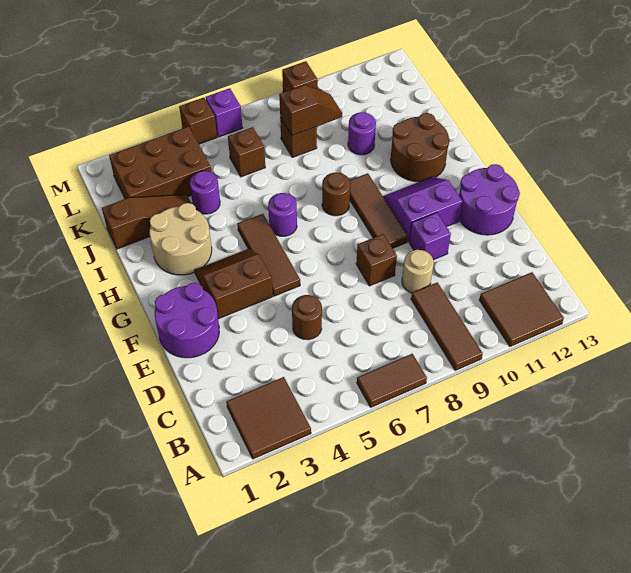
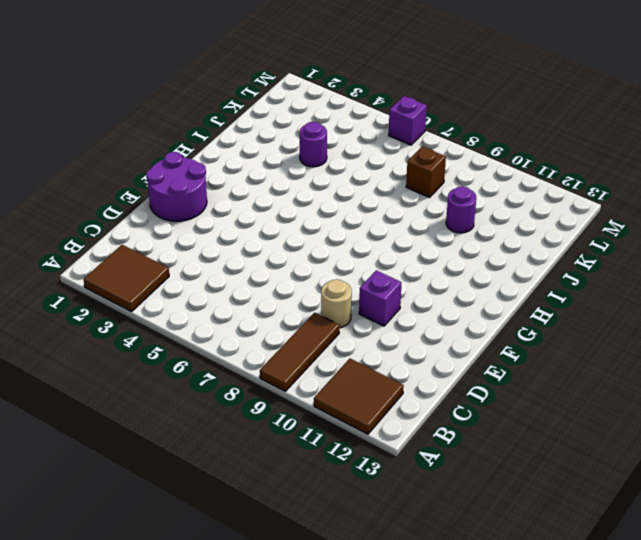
none -> brown tile A6:A7 level 1
none -> brown round brick D5 level 1
none -> brown brick E8 level 1

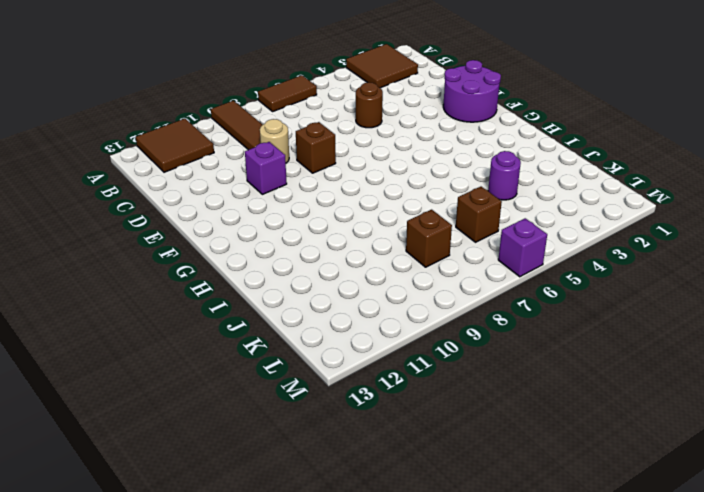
none -> purple round brick E12:F13 level 1
none -> brown slope F3:G4 level 1 top F
none -> brown tile F5:H5 level 1

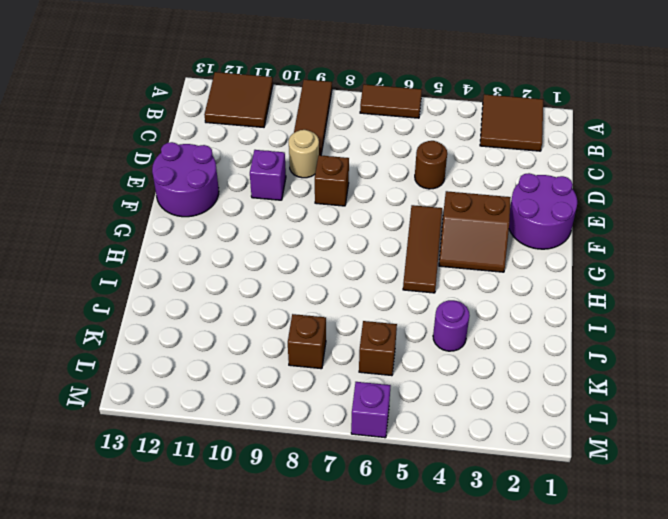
none -> brown tile F9:H9 level 1
none -> purple slope F10:G11 level 1 top F
none -> tan round brick H2:I3 level 1

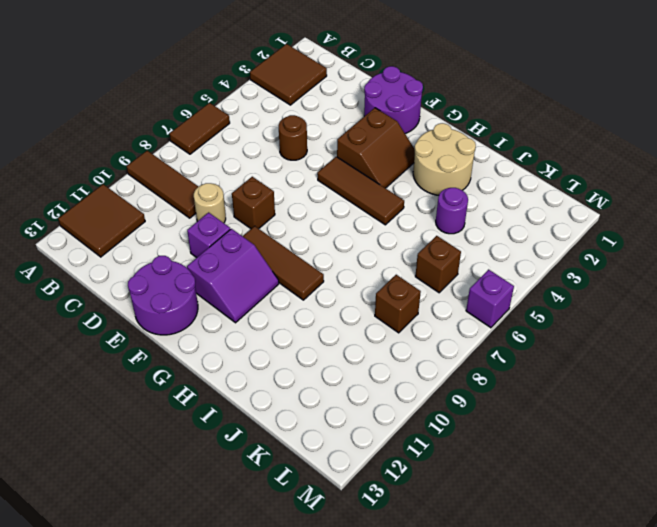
none -> purple round brick H6 level 1
none -> brown round brick H8 level 1
none -> brown round brick H11:I12 level 1

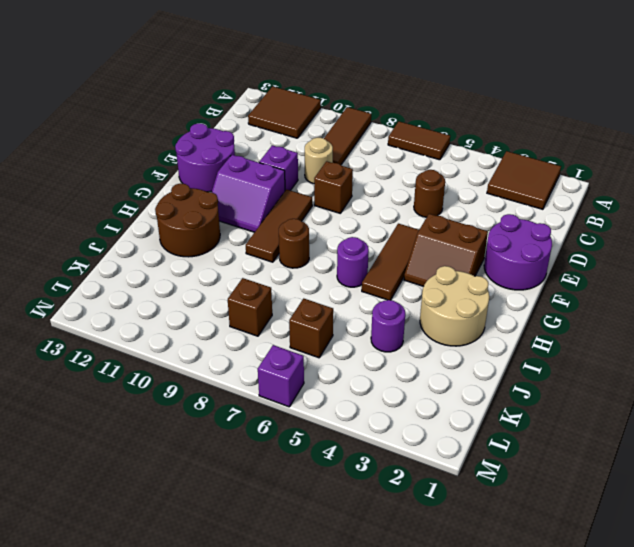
none -> brown slope J1:J3 level 1 top 1
none -> purple round brick J10 level 1
none -> brown brick K2:L4 level 1

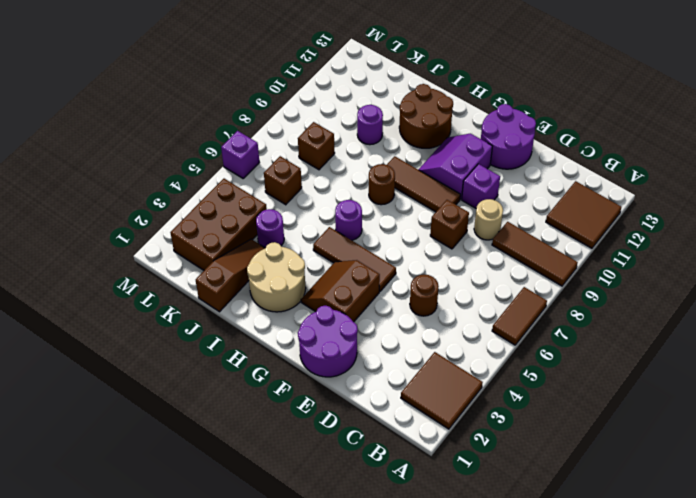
none -> brown brick M5 level 1
none -> brown brick M9 level 1
none -> brown slope K8:K9 level 2 top 8

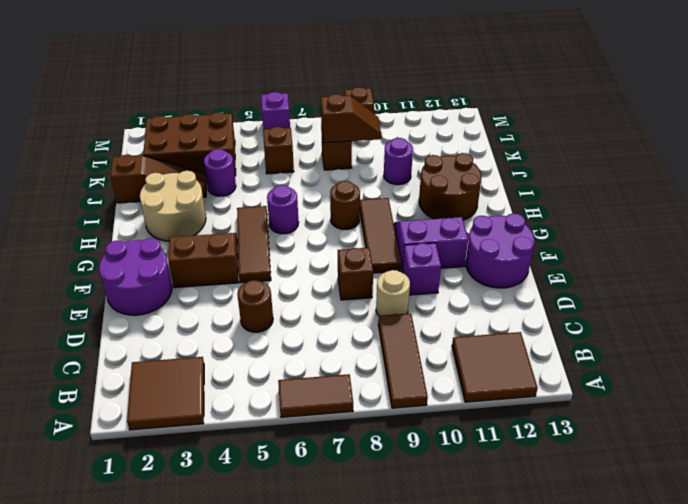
none -> brown brick M5 level 1

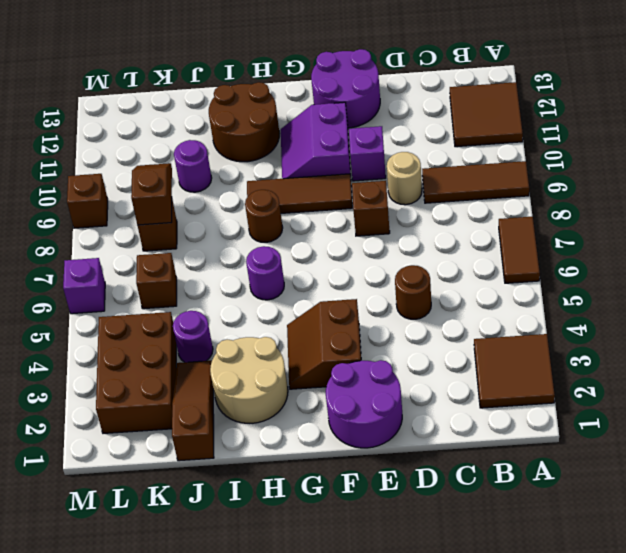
none -> brown tile F5:H5 level 1
none -> brown brick M5 level 1

